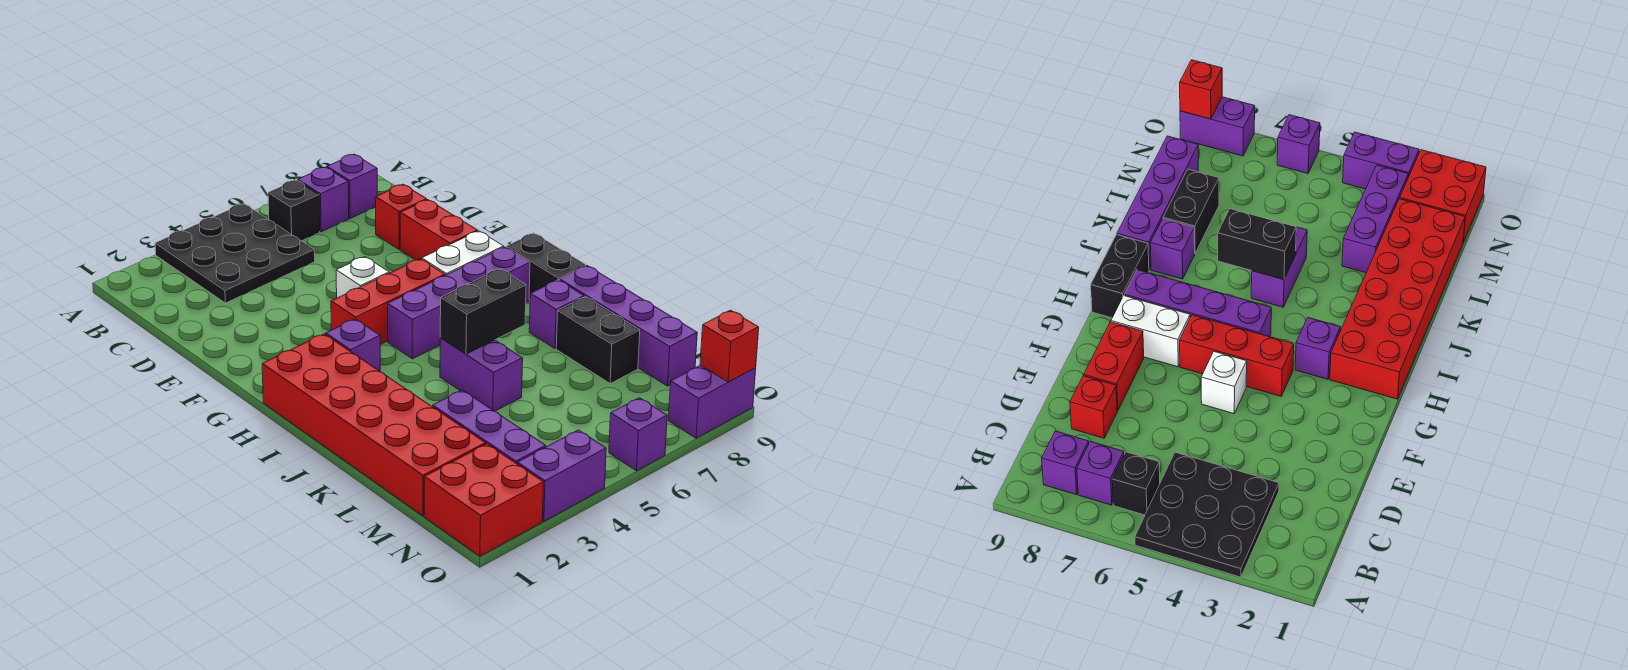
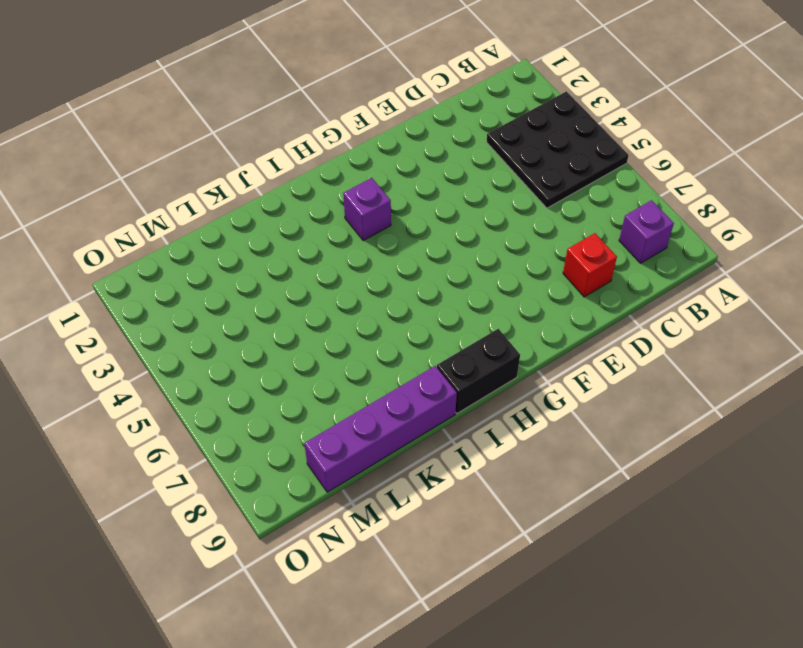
none -> black brick B6 level 1
none -> purple brick B7 level 1
none -> red brick E8:F8 level 1

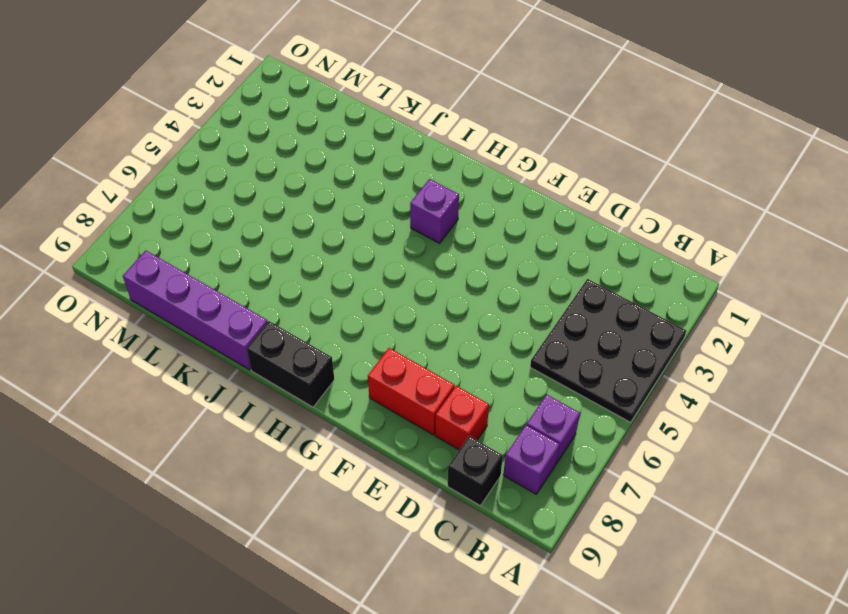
black brick C9 level 1 -> black brick B6 level 1
none -> white brick F5 level 1
none -> red brick G4:G6 level 1
none -> white brick G7:G8 level 1

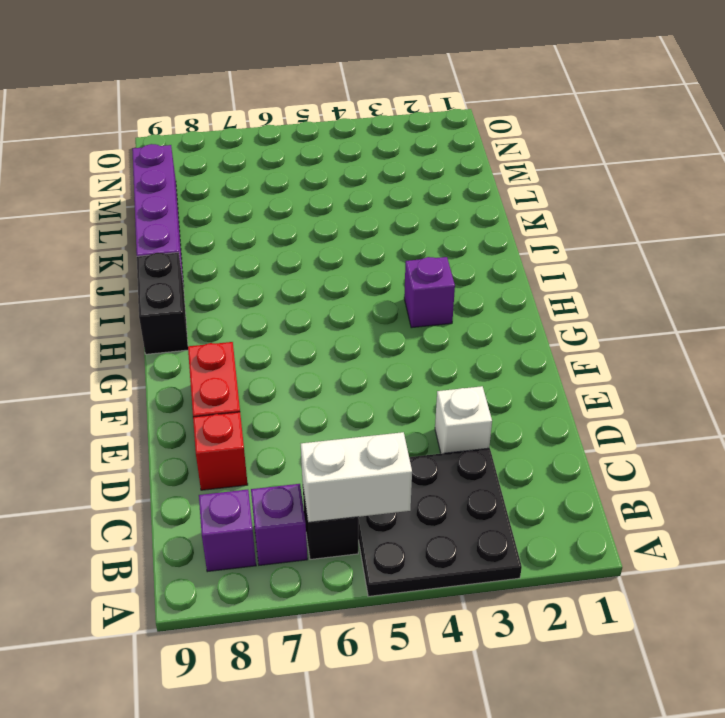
white brick B5:B6 level 2 -> white brick G7:G8 level 1
white brick D3 level 1 -> white brick F5 level 1
none -> red brick G4:G6 level 1
none -> red brick H1:M2 level 1
none -> purple brick H5:H8 level 1

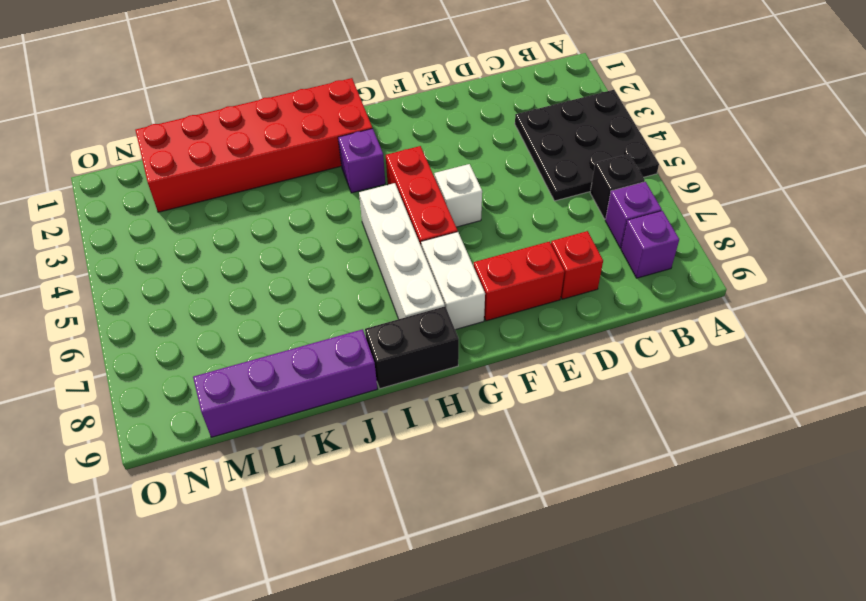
white brick H5:H8 level 1 -> purple brick H5:H8 level 1
none -> purple brick J5:K5 level 1
none -> purple brick J8 level 1
none -> black brick K8:L8 level 1

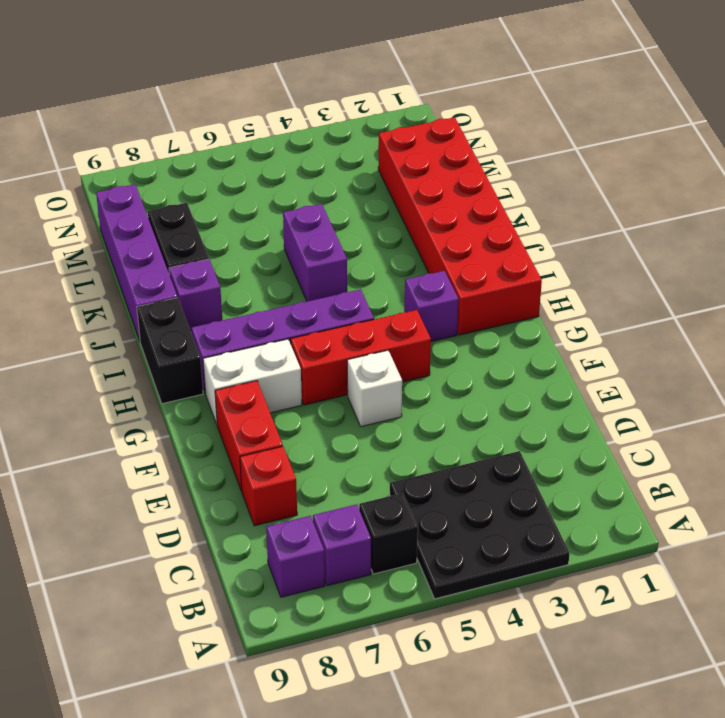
none -> purple brick L3:N3 level 1
none -> red brick N1:O2 level 1
none -> purple brick O3:O4 level 1

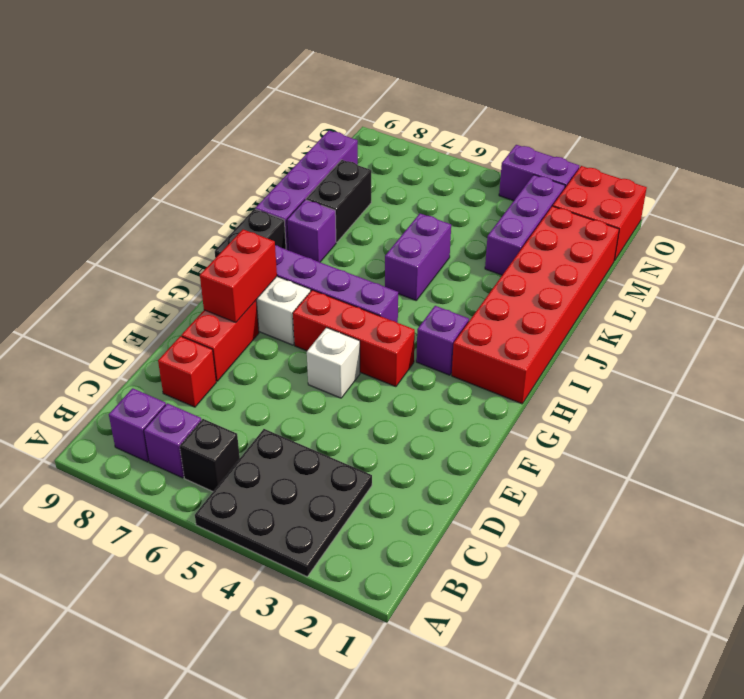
red brick F8:G8 level 2 -> none
none -> purple brick O6 level 1
none -> purple brick O8:O9 level 1
none -> black brick J5:J6 level 2

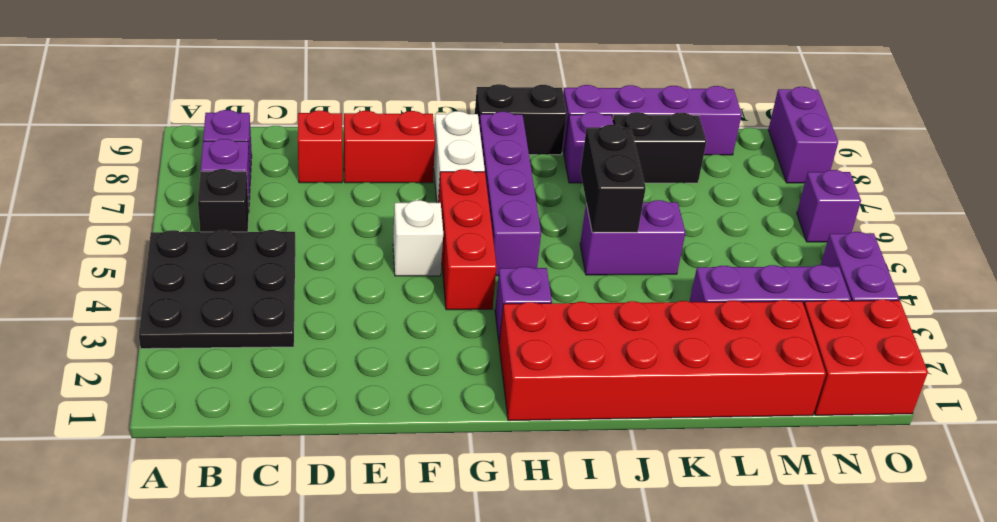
none -> red brick O9 level 2

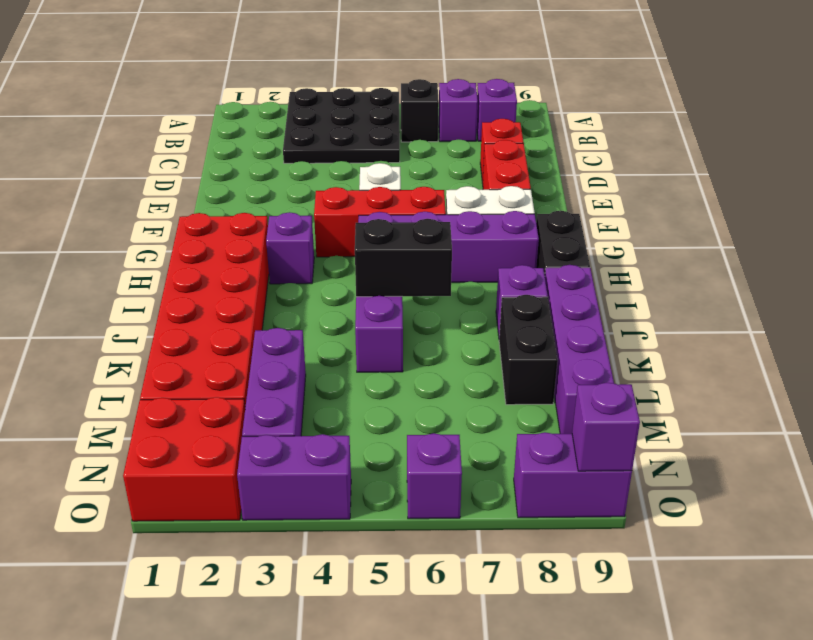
purple brick O9 level 2 -> red brick O9 level 2

